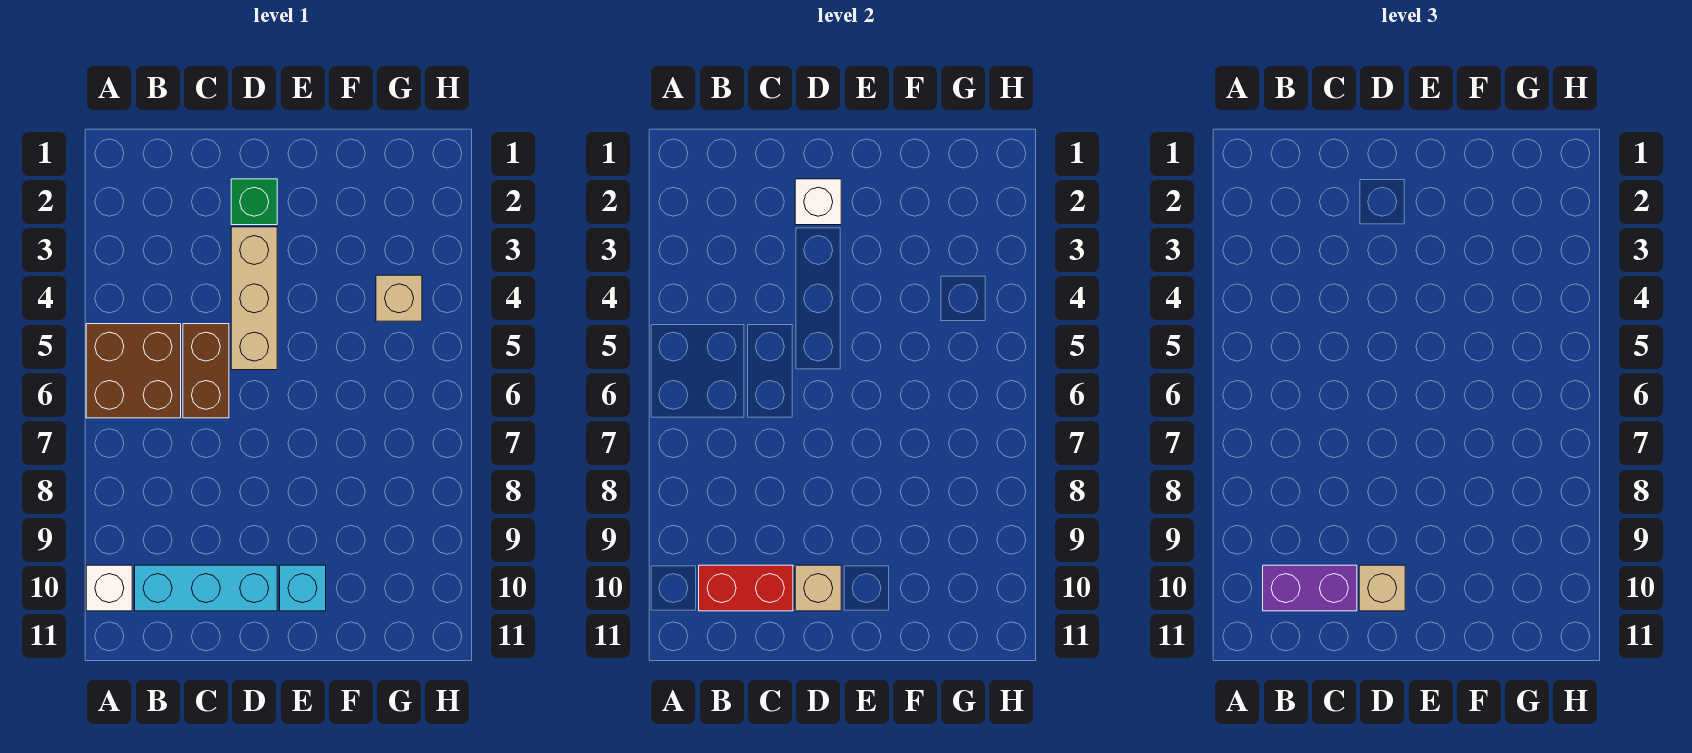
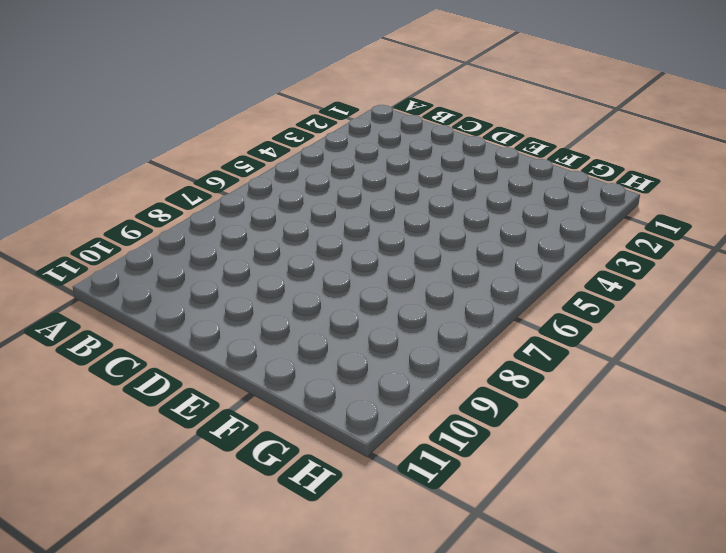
none -> brown brick A5:B6 level 1
none -> white brick A10 level 1
none -> cyan brick B10:D10 level 1

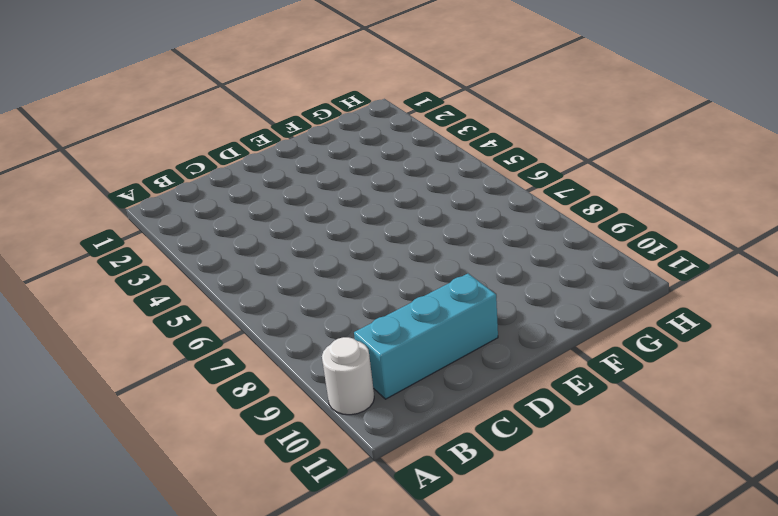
white round brick A10 level 1 -> white brick A10 level 1
none -> brown brick A5:B6 level 1
none -> brown brick C5:C6 level 1
none -> green brick D2 level 1

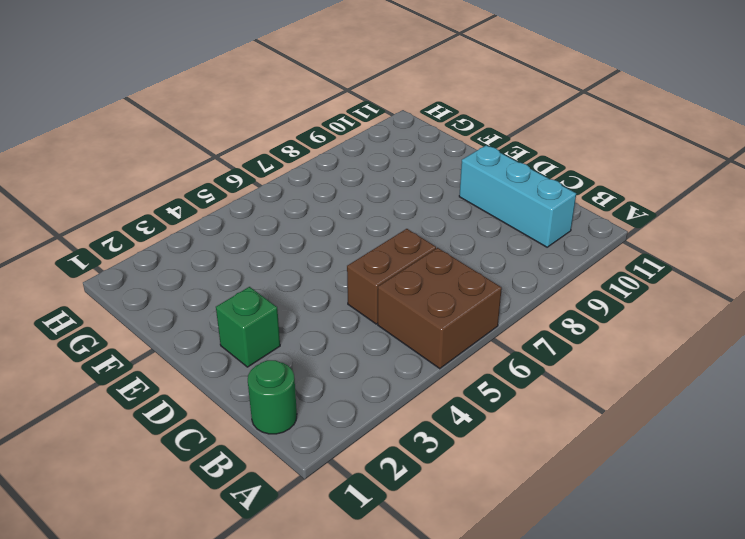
green round brick B1 level 1 -> none
none -> white brick A10 level 1
none -> tan brick D3:D5 level 1
none -> cyan brick E10 level 1

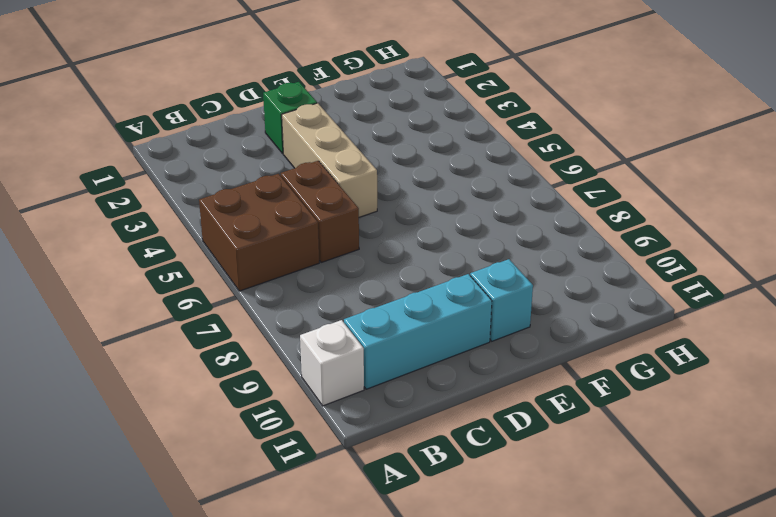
none -> tan brick G4 level 1
none -> red brick B10:C10 level 2
none -> white brick D2 level 2

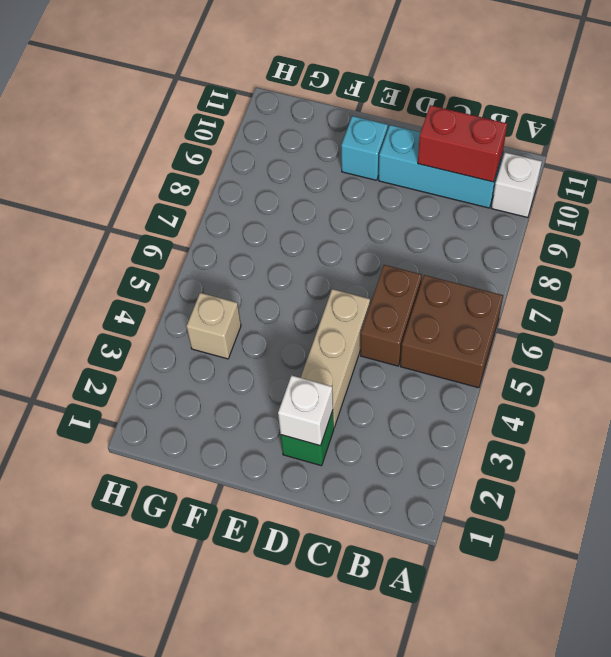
none -> tan brick D10 level 2
none -> purple brick B10:C10 level 3
none -> tan brick D10 level 3

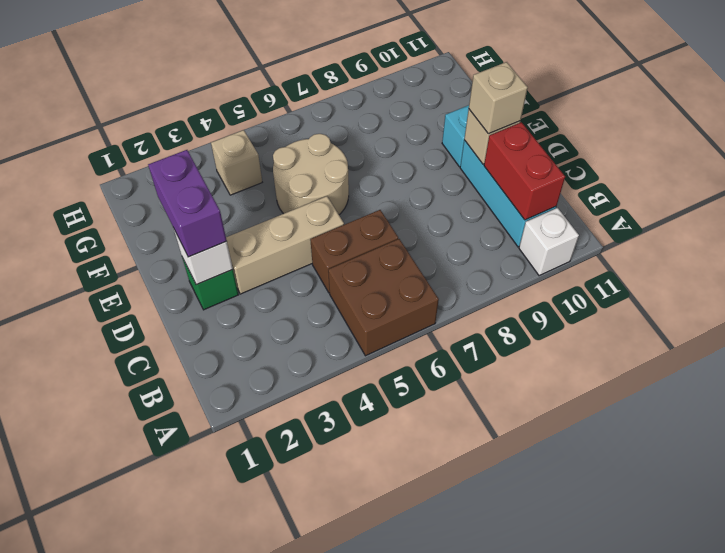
purple brick D2:E2 level 3 -> purple brick B10:C10 level 3
tan round brick E5:F6 level 1 -> none

